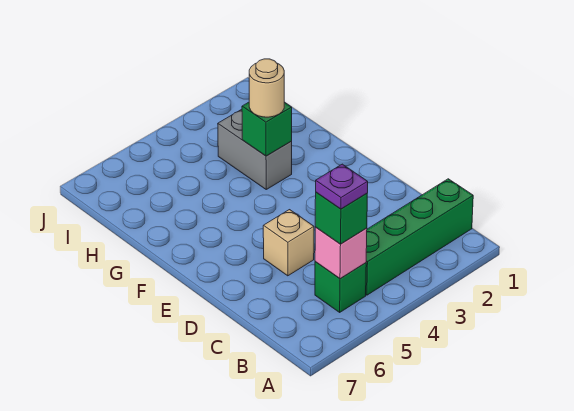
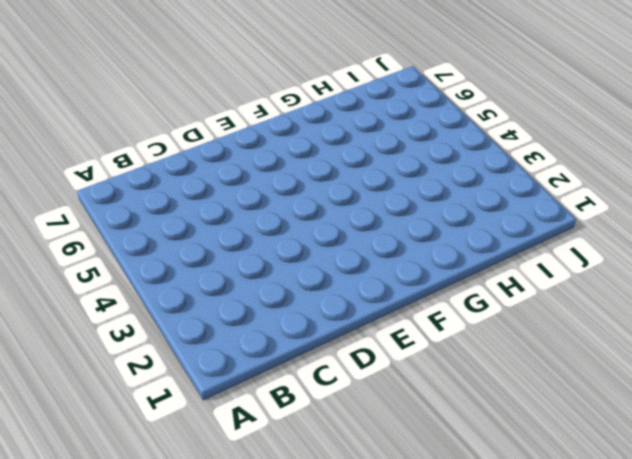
none -> green brick B1:B4 level 1
none -> green brick B5 level 1

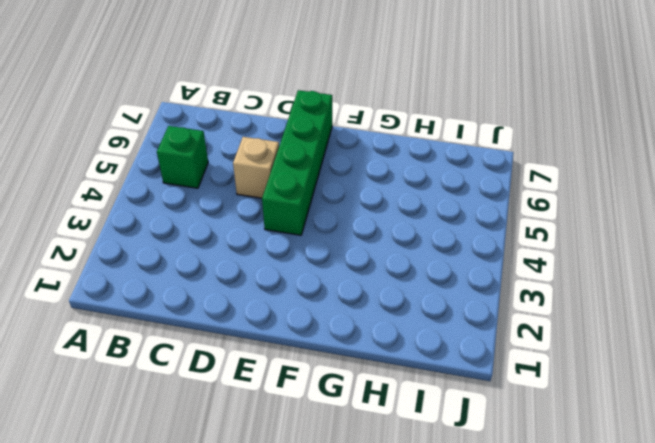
green brick E4:E7 level 1 -> green brick B1:B4 level 1
none -> grey brick G3:H3 level 1
none -> pink brick B5 level 2

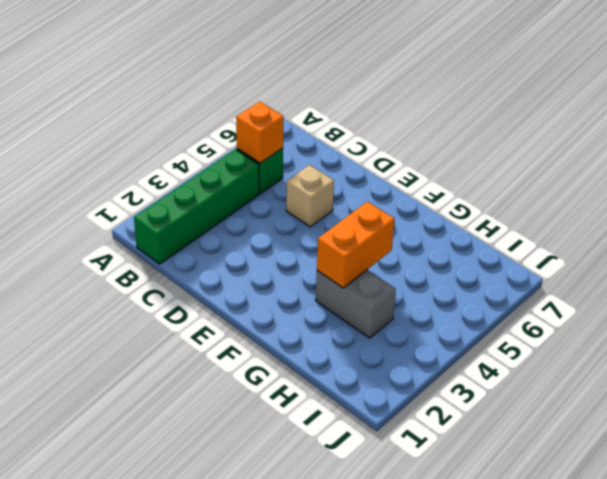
orange brick B5 level 2 -> pink brick B5 level 2
orange brick G3:G4 level 2 -> green brick G3 level 2
none -> green brick B5 level 3
none -> tan round brick G3 level 3

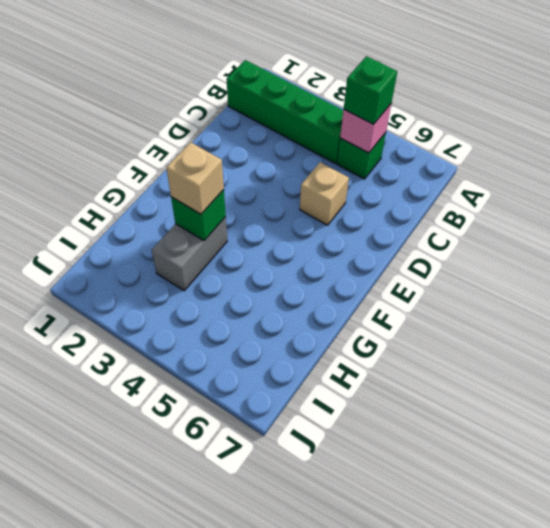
tan brick G3 level 3 -> tan round brick G3 level 3
none -> purple plate B5 level 4

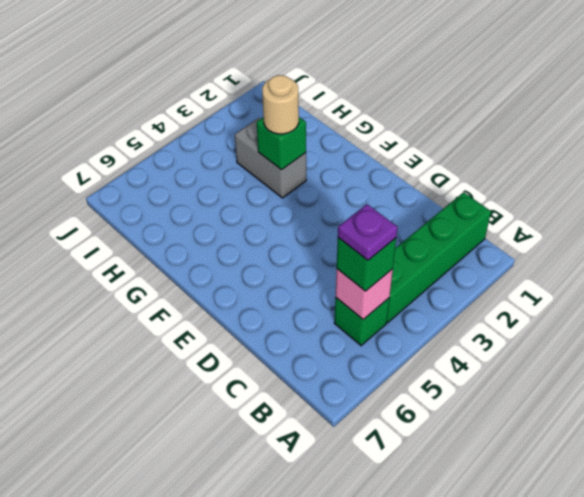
none -> tan brick D5 level 1

